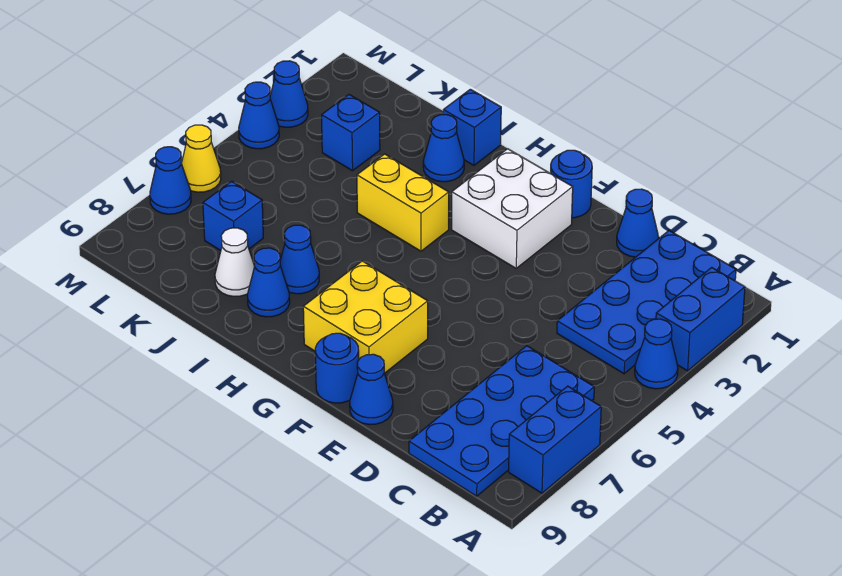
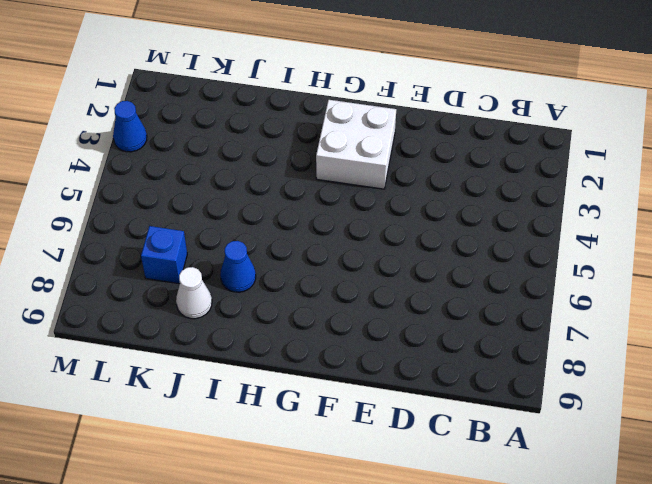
none -> blue brick A2:A3 level 1
none -> blue cone A4 level 1
none -> blue brick A7:A8 level 1

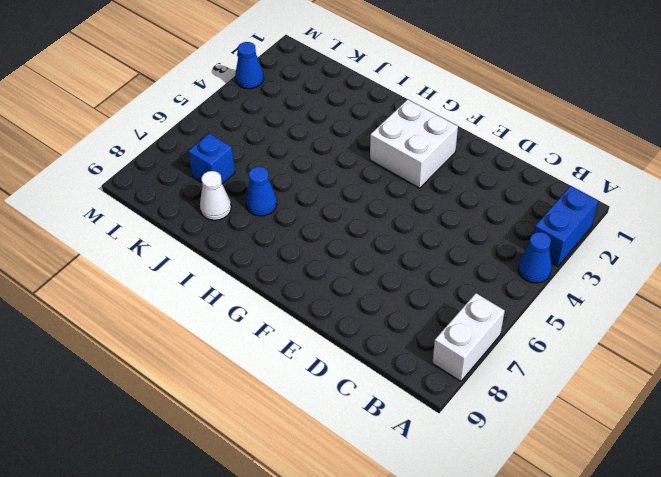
white brick A7:A8 level 1 -> blue brick A7:A8 level 1
none -> blue plate B1:C4 level 1
none -> blue plate B6:C9 level 1
none -> blue cone D1 level 1

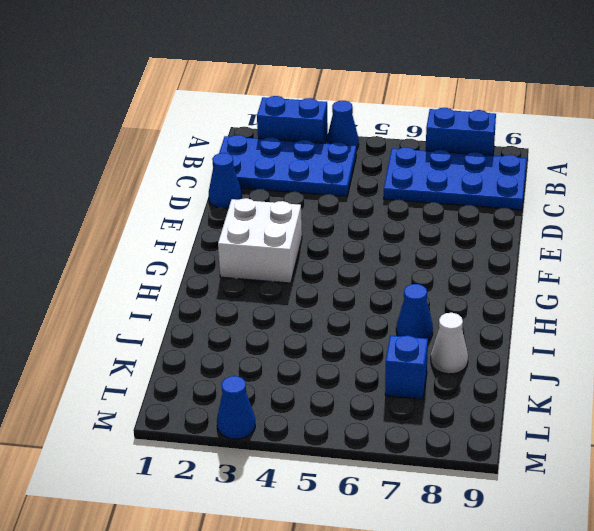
none -> blue cone E9 level 1
none -> blue round brick F1 level 1
none -> yellow brick F7:G8 level 1

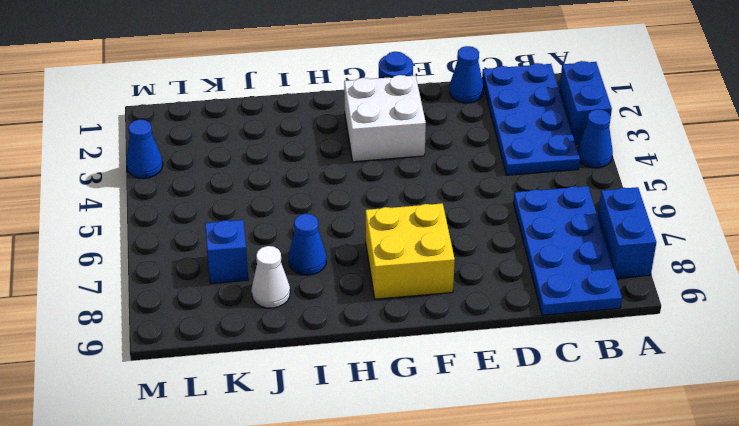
none -> blue cone E9 level 1
none -> blue round brick F9 level 1
none -> yellow brick H4:I4 level 1

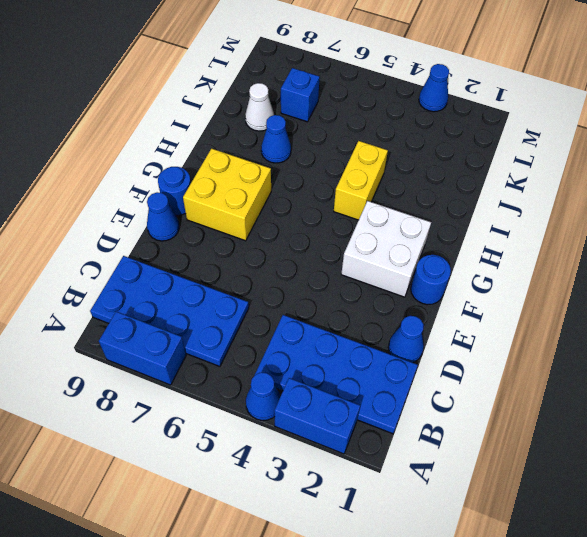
none -> blue brick I1 level 1
none -> blue cone I2 level 1
none -> blue cone I8 level 1

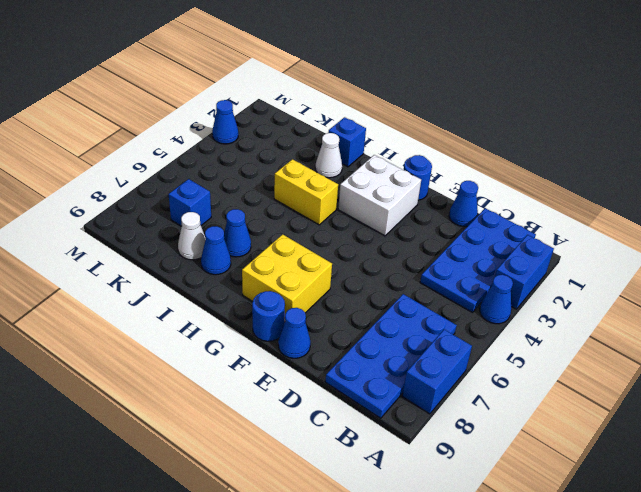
white cone I2 level 1 -> blue cone I2 level 1
none -> blue brick K3 level 1
none -> blue cone M4 level 1
none -> yellow cone M6 level 1

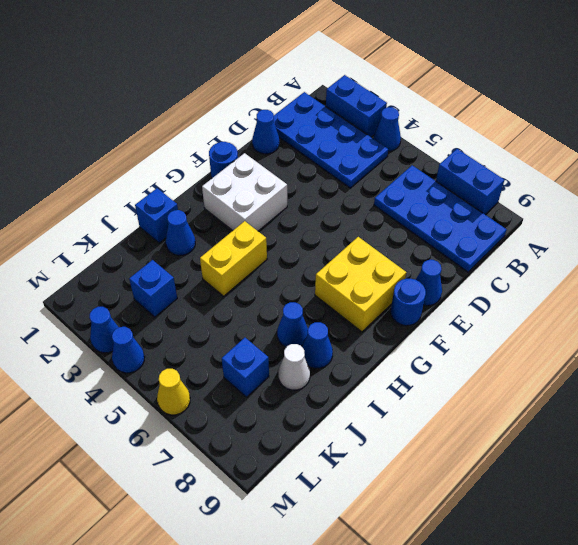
none -> blue cone M7 level 1

